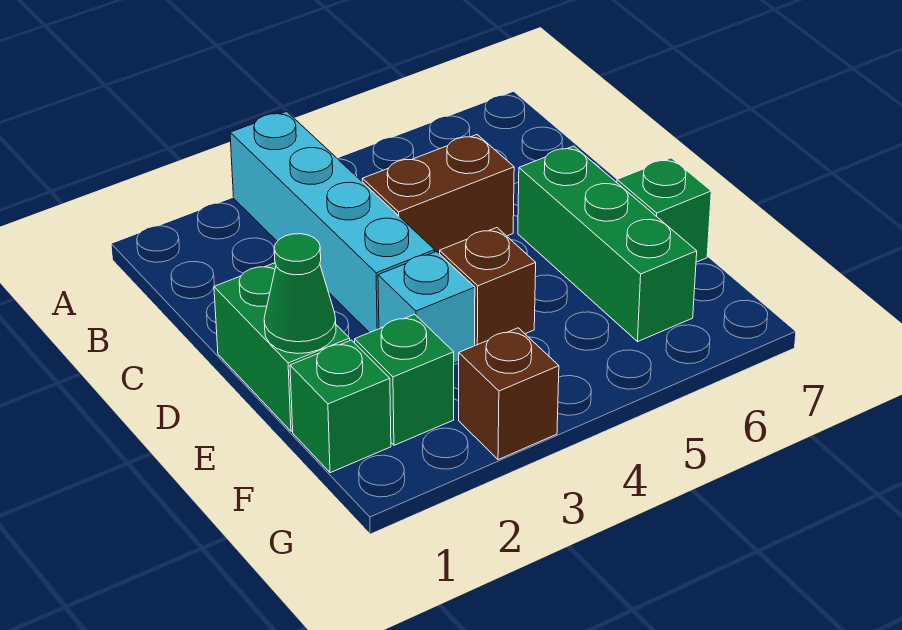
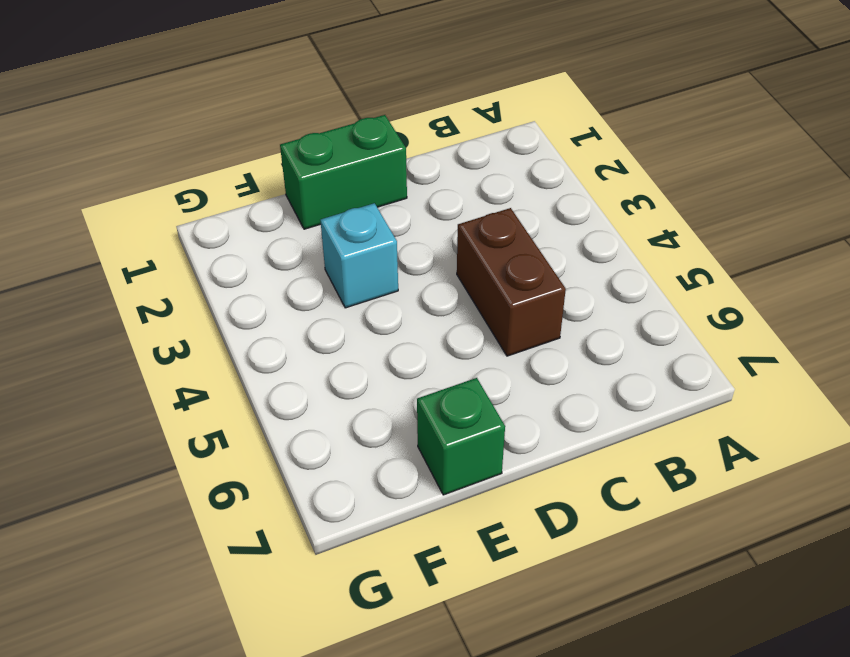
none -> cyan brick A3:D3 level 1
none -> green brick D6:F6 level 1

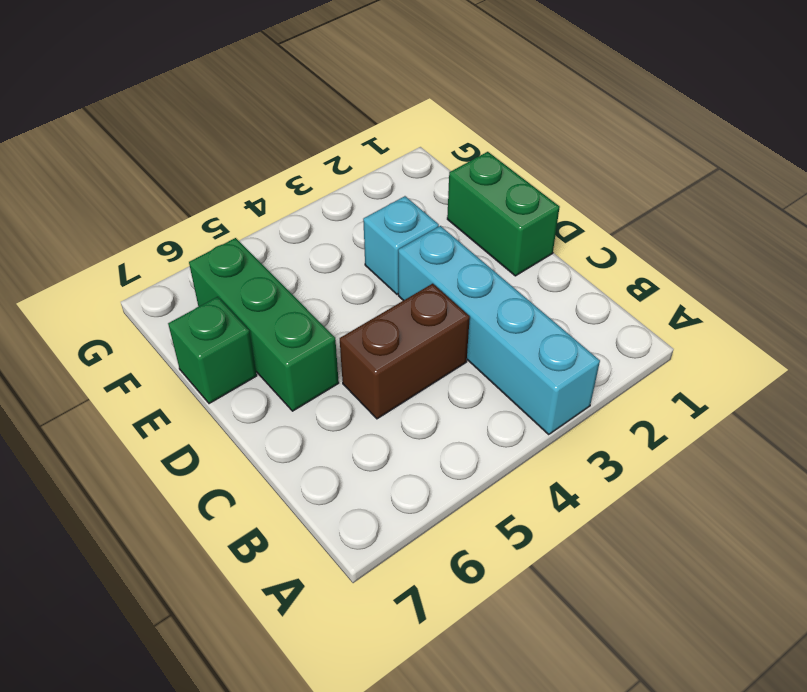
none -> brown brick E4 level 1
none -> green brick F1 level 1

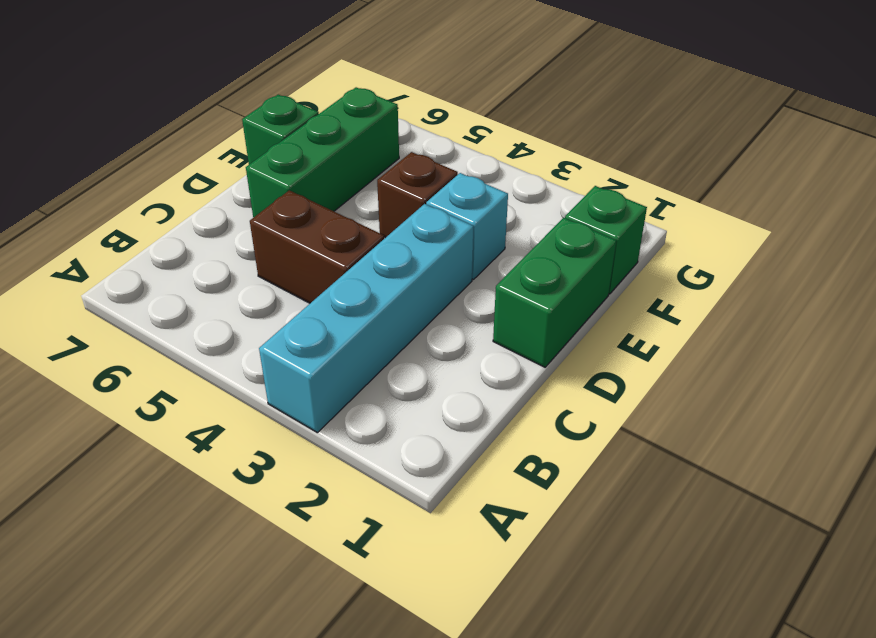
none -> green brick F2 level 1
none -> brown brick G3 level 1

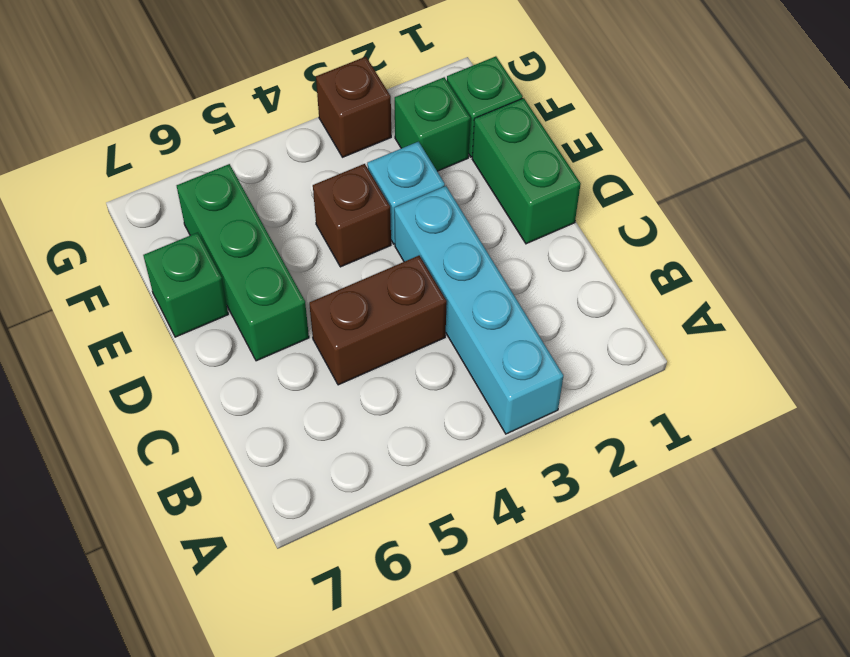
none -> green cone E1 level 2

